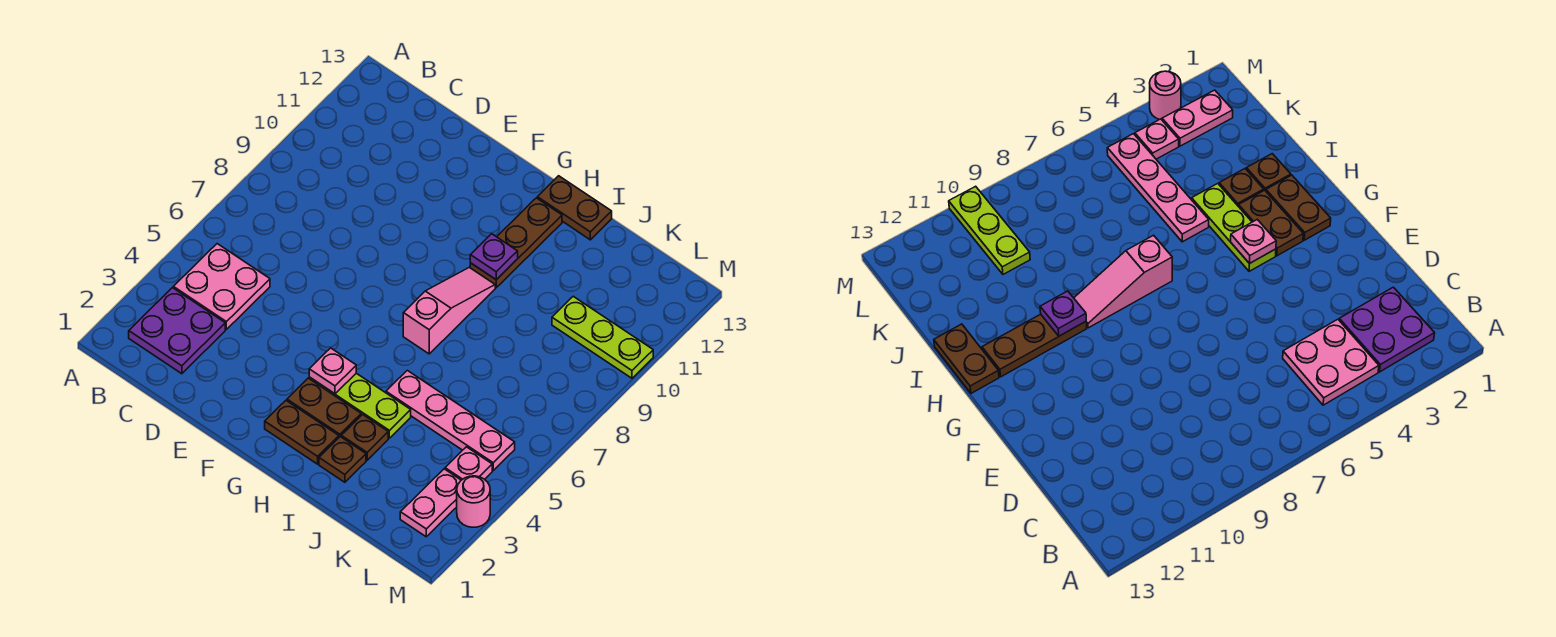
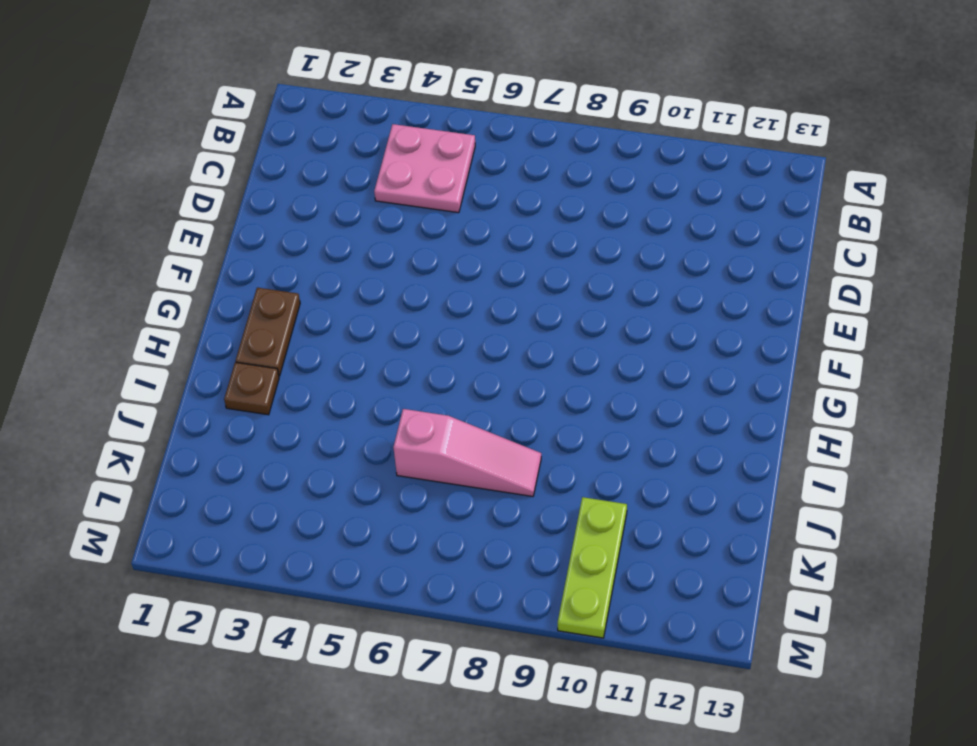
pink slope J6:J8 level 1 top 6 -> pink slope H7:H9 level 1 top 7
none -> purple plate B2:C3 level 1
none -> brown plate G3:H3 level 1
none -> lime plate G4:I4 level 1

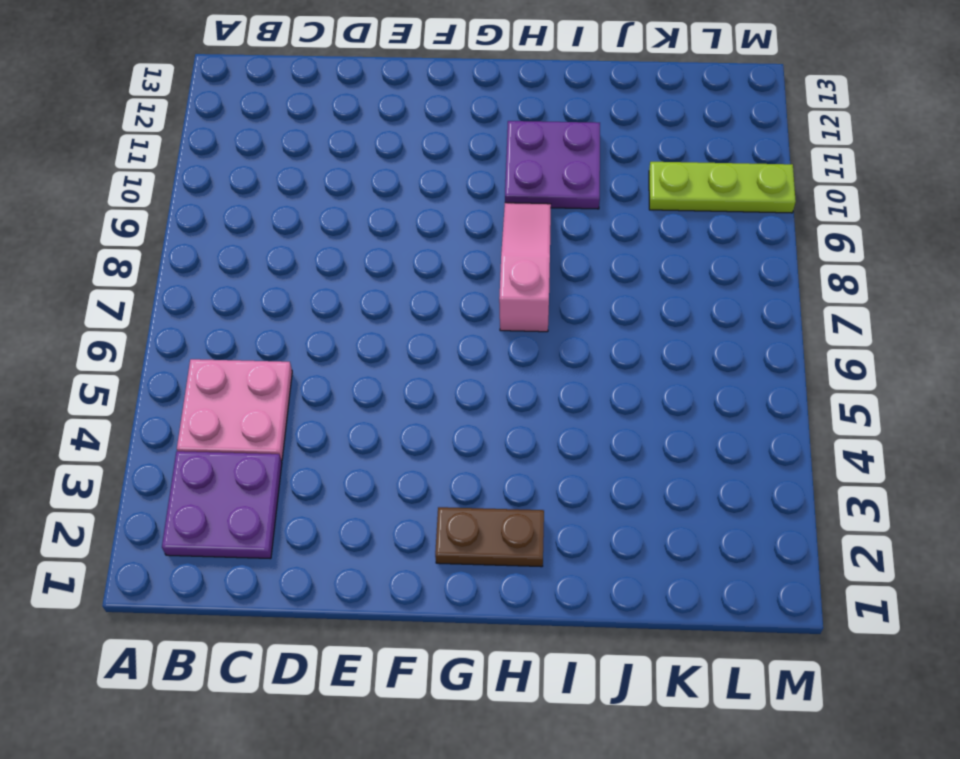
purple plate H10:I11 level 1 -> brown plate H10:H12 level 1
none -> brown plate G3:H3 level 1
none -> lime plate G4:I4 level 1
none -> brown plate H13:I13 level 1

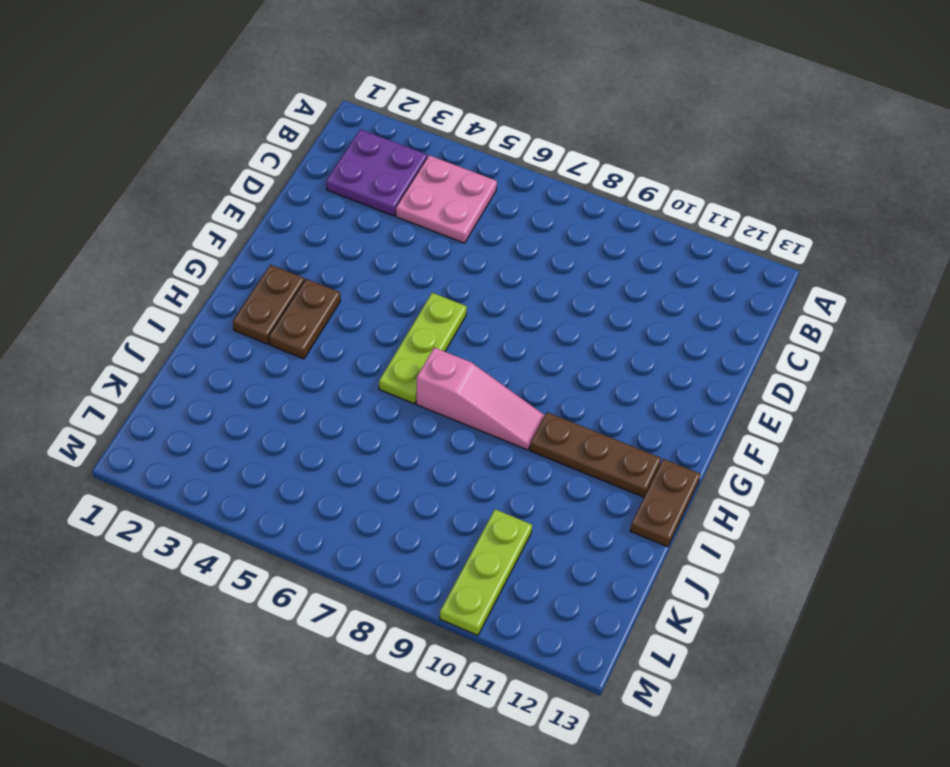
lime plate F6:H6 level 1 -> lime plate G4:I4 level 1
none -> brown plate I2 level 1
none -> brown plate I3 level 1
none -> pink plate I5:L5 level 1

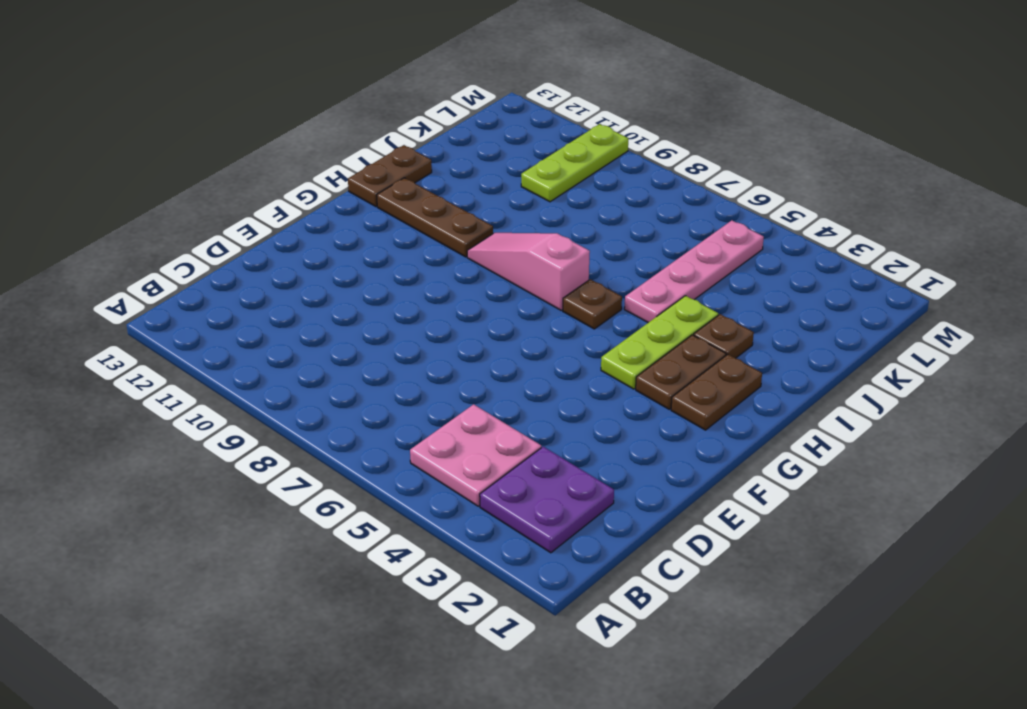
brown plate H6 level 1 -> brown plate I2 level 1
none -> pink plate L2:L3 level 1
none -> pink plate L4 level 1
none -> pink round brick M3 level 1

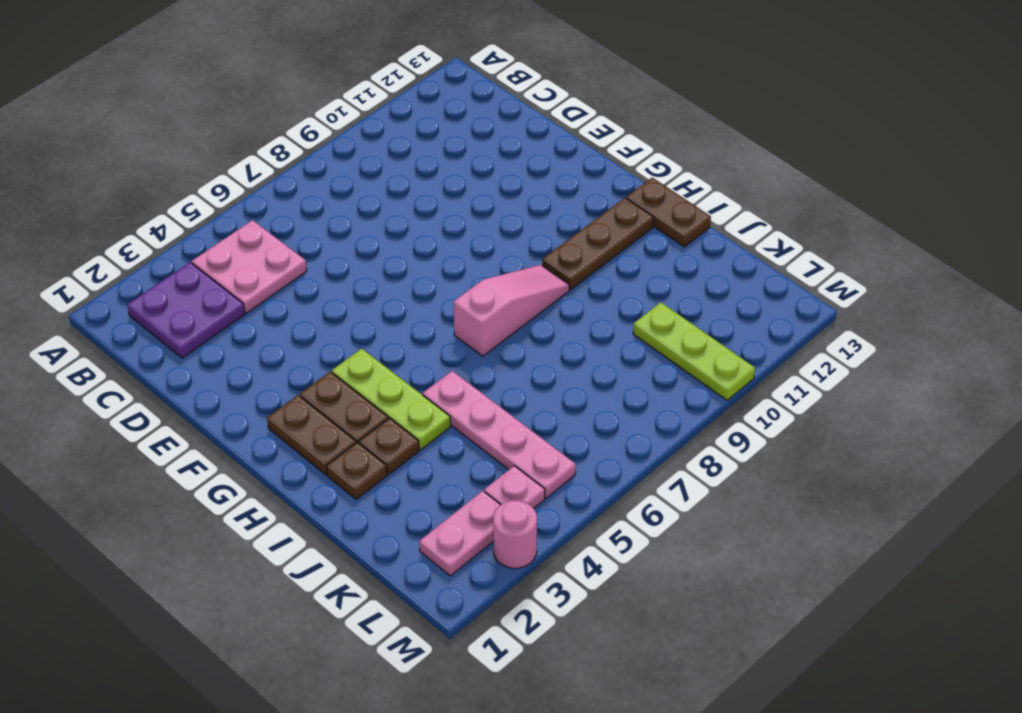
none -> pink plate G4 level 2
none -> purple plate H10 level 2

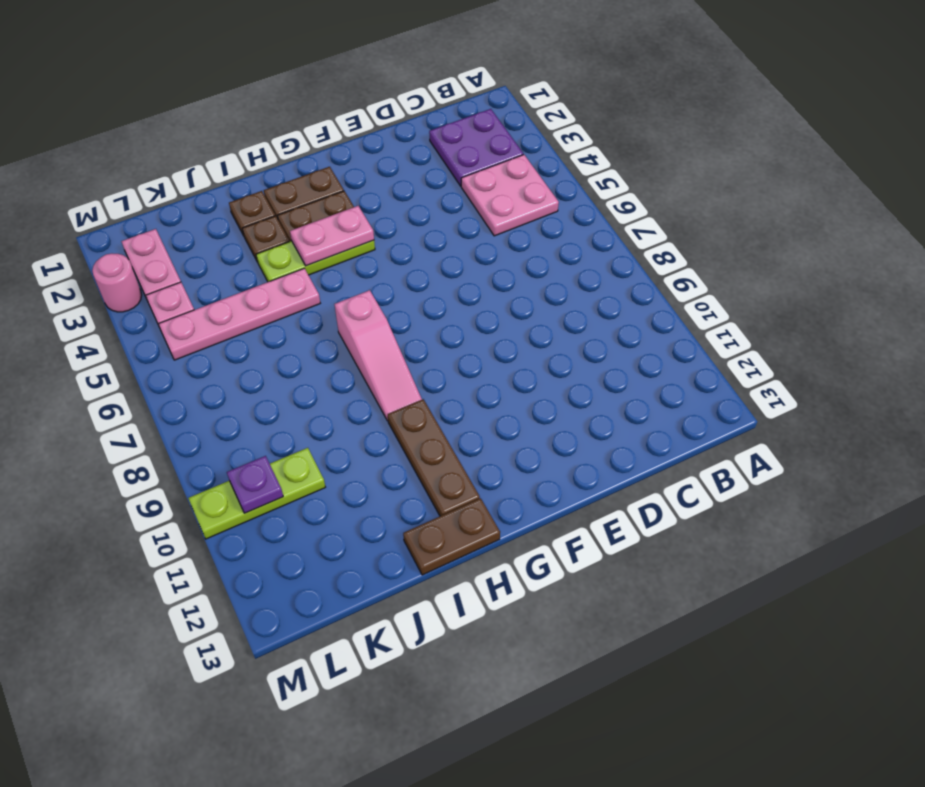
pink plate G4:H4 level 2 -> pink plate G4 level 2
purple plate L10 level 2 -> purple plate H10 level 2

